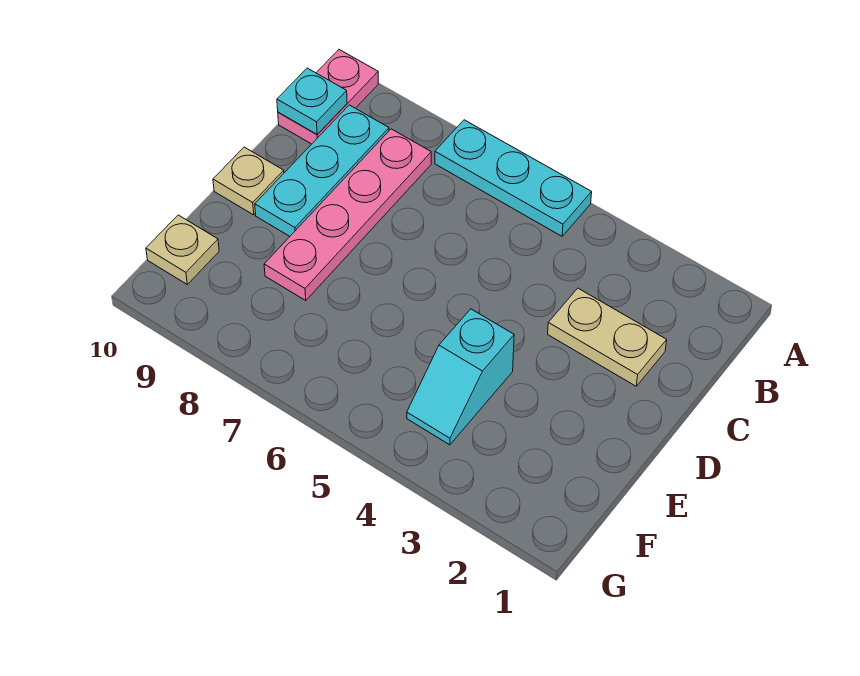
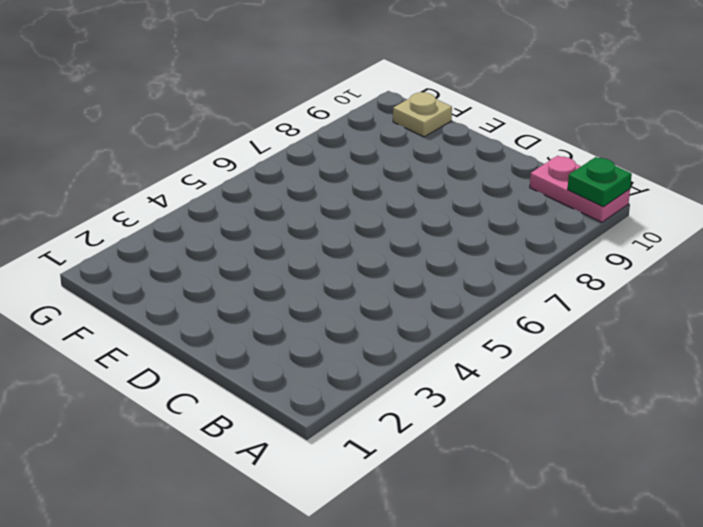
green plate A10 level 2 -> none
none -> cyan plate A5:A7 level 1
none -> pink plate B8:E8 level 1

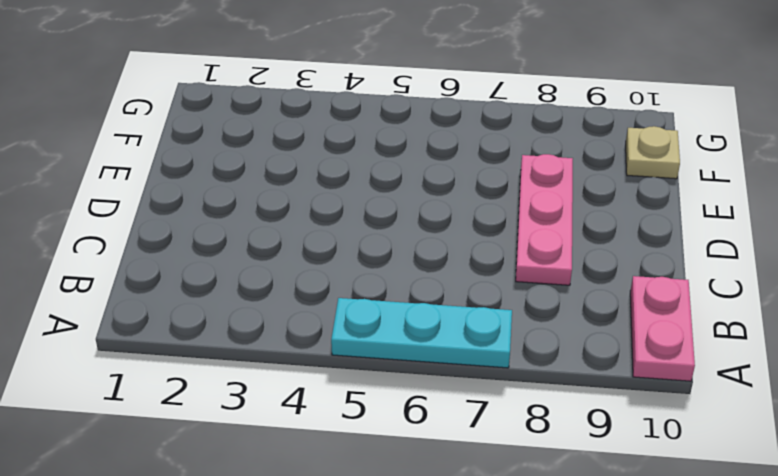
pink plate C8:E8 level 1 -> pink plate B8:E8 level 1
none -> cyan plate B9:D9 level 1
none -> tan plate C2:C3 level 1

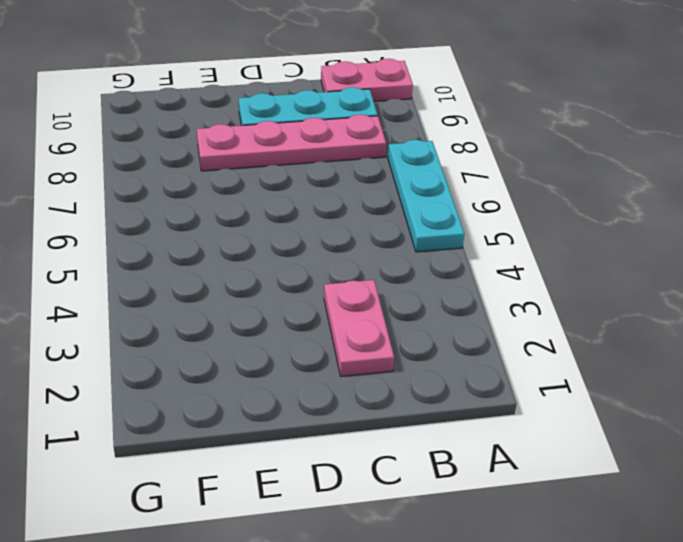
pink plate C2:C3 level 1 -> tan plate C2:C3 level 1
none -> tan plate D10 level 1
none -> cyan slope E4:F4 level 1 top E

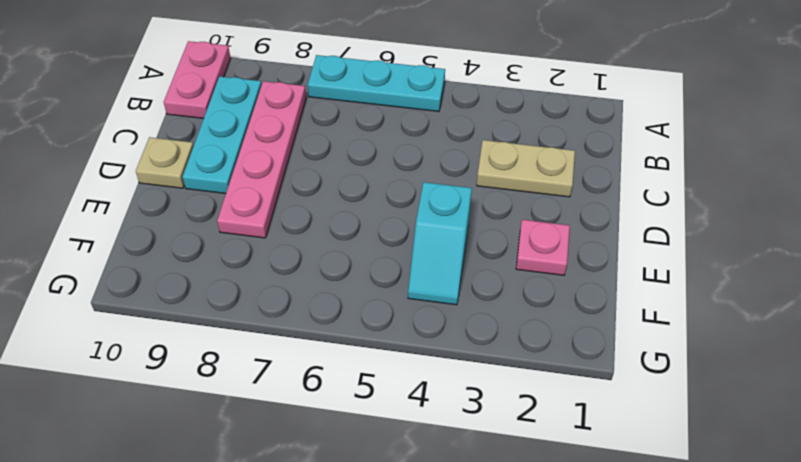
pink plate E2 level 1 -> none
none -> tan plate F10 level 1
none -> cyan plate B10 level 2

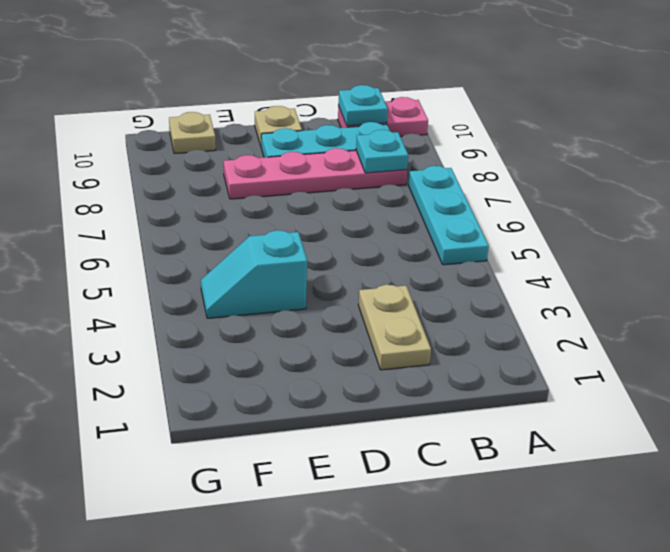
cyan plate B8 level 2 -> none

